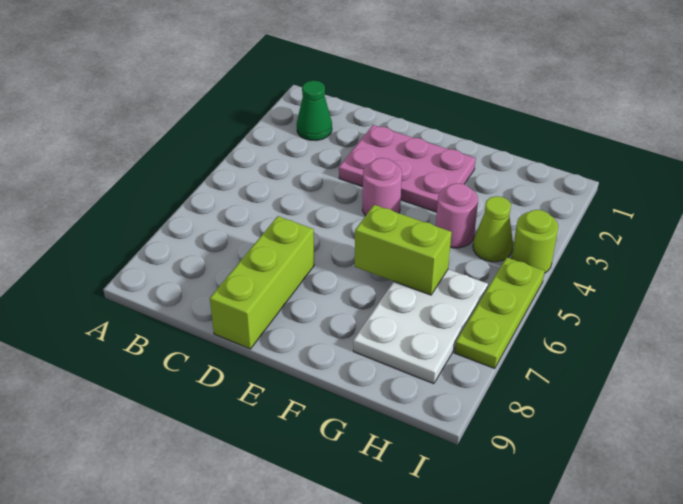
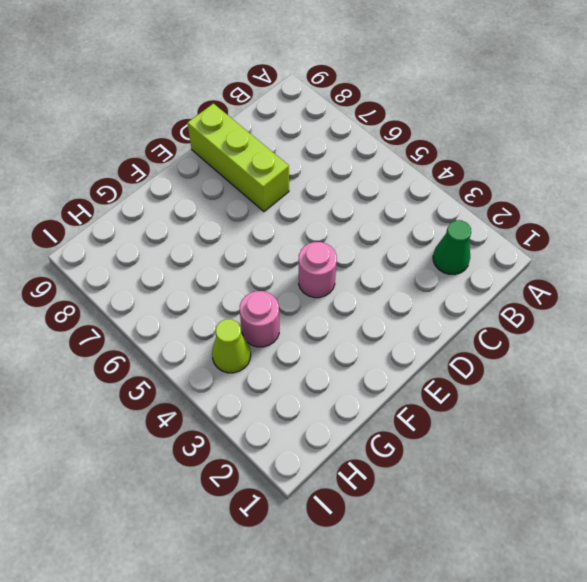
none -> pink plate D2:F3 level 1
none -> white plate G6:H8 level 1

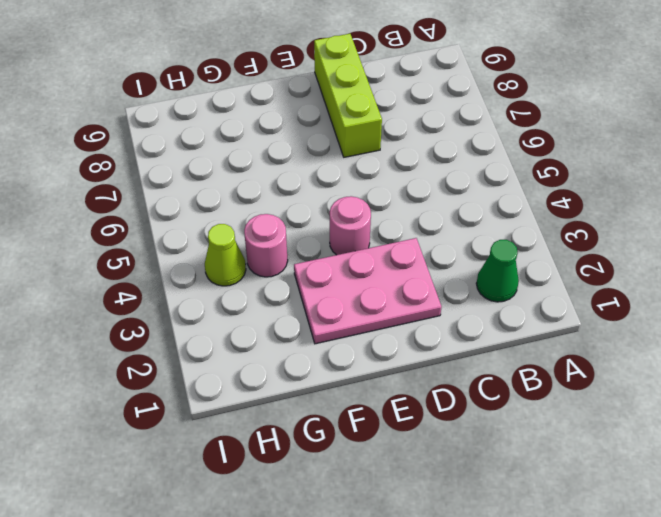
none -> white plate G6:H8 level 1
none -> lime round brick I4 level 1

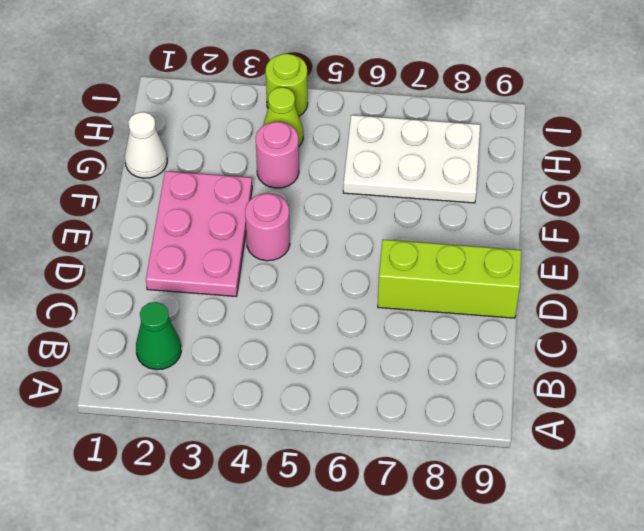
white cone G1 level 1 -> none
none -> lime plate I5:I7 level 1
none -> lime brick F6:G6 level 2

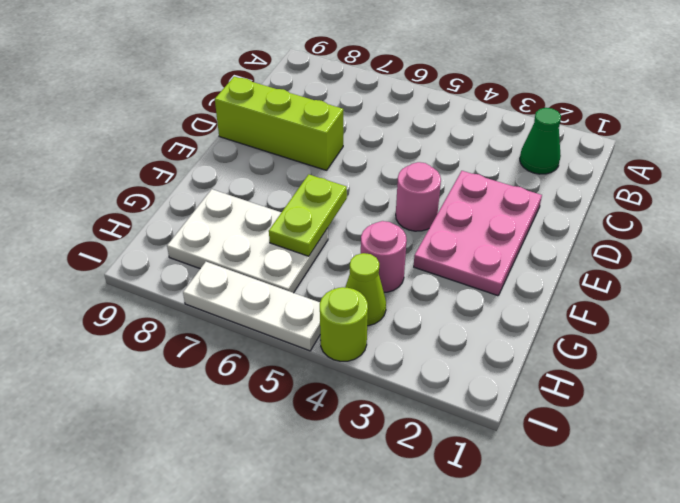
lime plate F6:G6 level 2 -> lime brick F6:G6 level 2
white plate I5:I7 level 1 -> lime plate I5:I7 level 1

